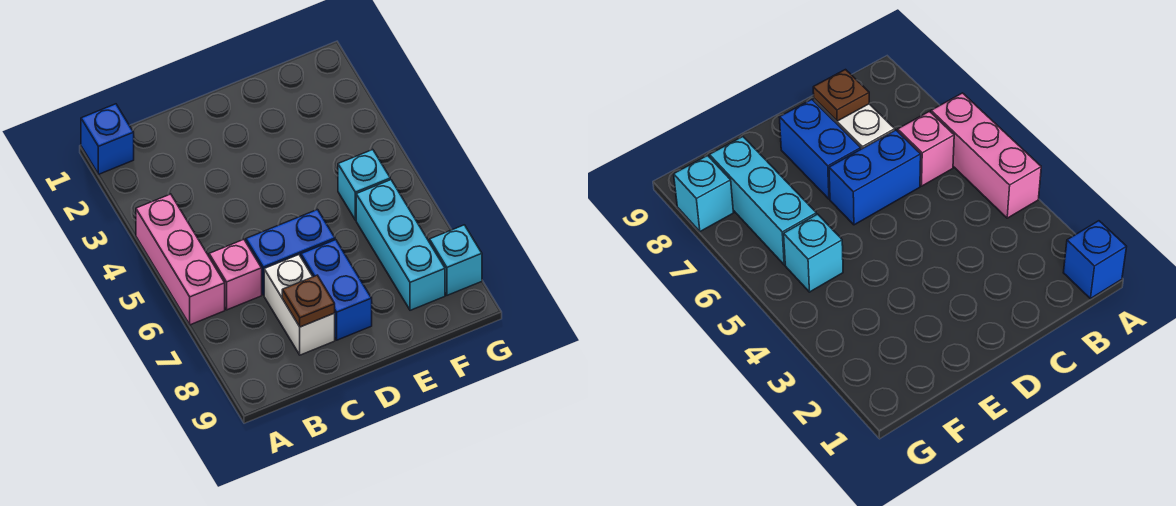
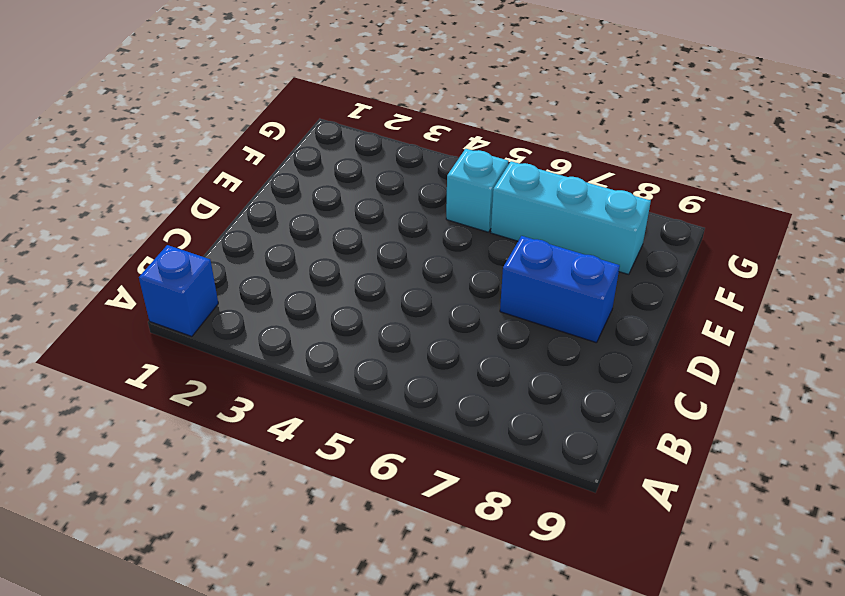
none -> pink brick A4:A6 level 1
none -> pink brick B6 level 1

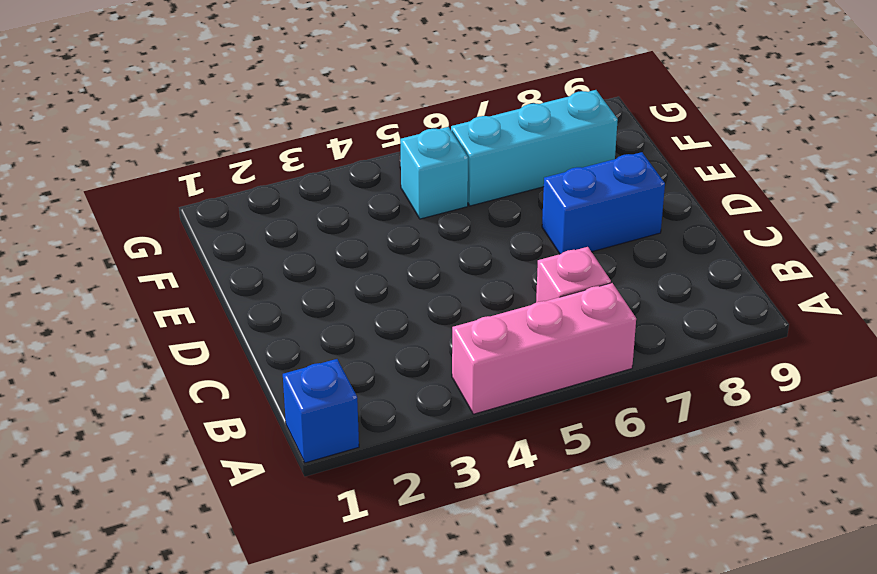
none -> blue brick C6:D6 level 1
none -> white brick C7:C8 level 1

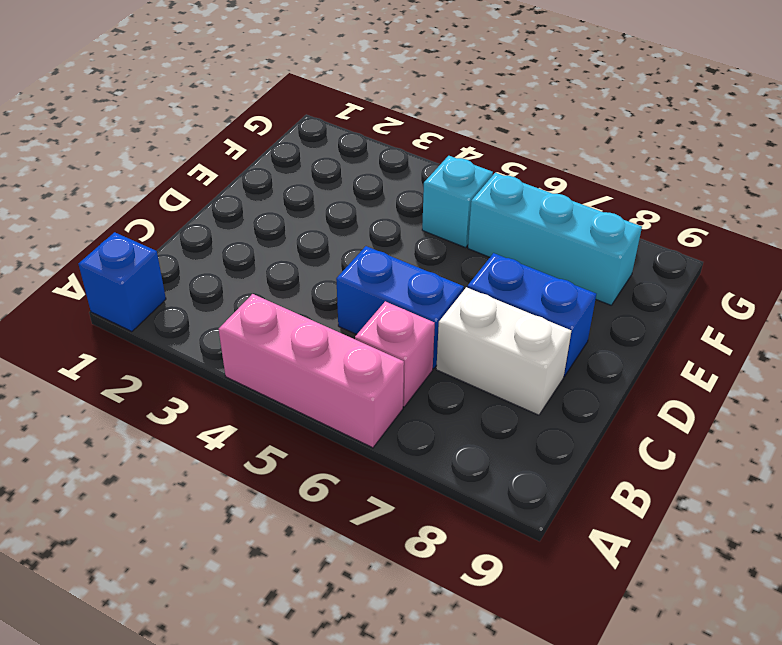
blue brick C5:C6 level 1 -> blue brick C6:D6 level 1
none -> cyan brick G8 level 1
none -> brown plate C8 level 2

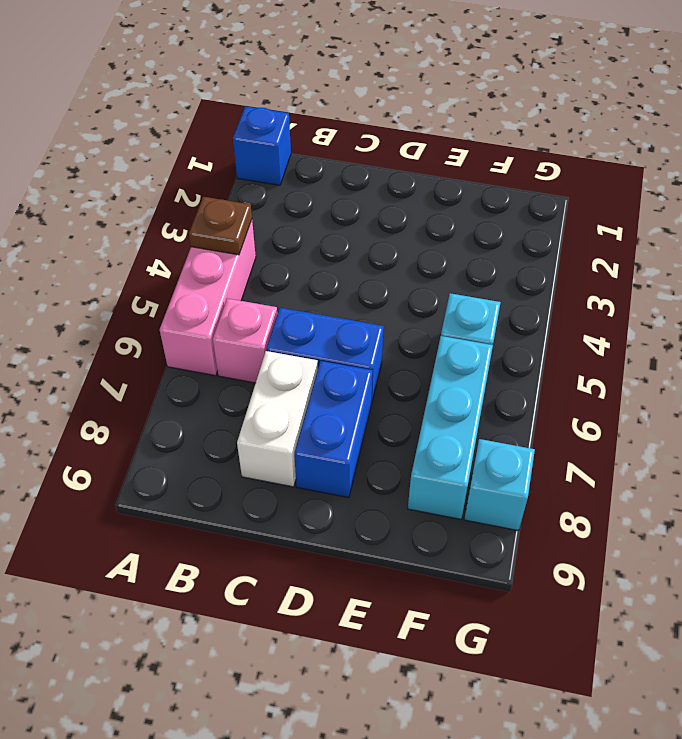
brown plate A4 level 2 -> brown plate C8 level 2

